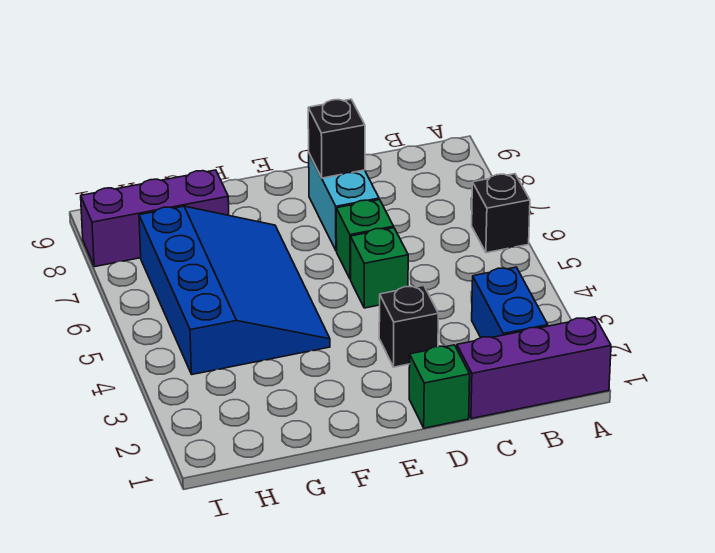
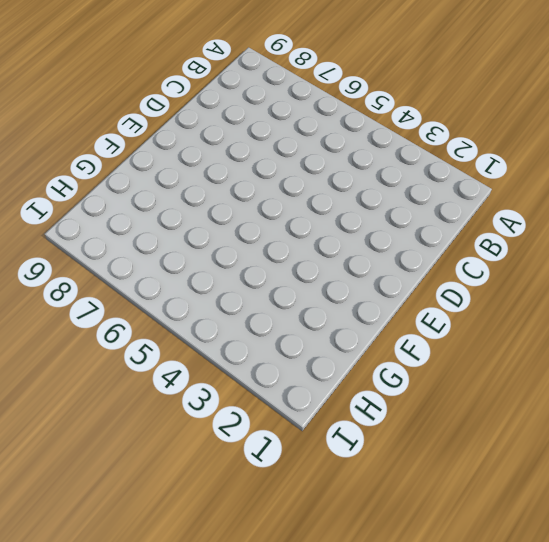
none -> purple brick A1:C1 level 1
none -> black brick A6 level 1

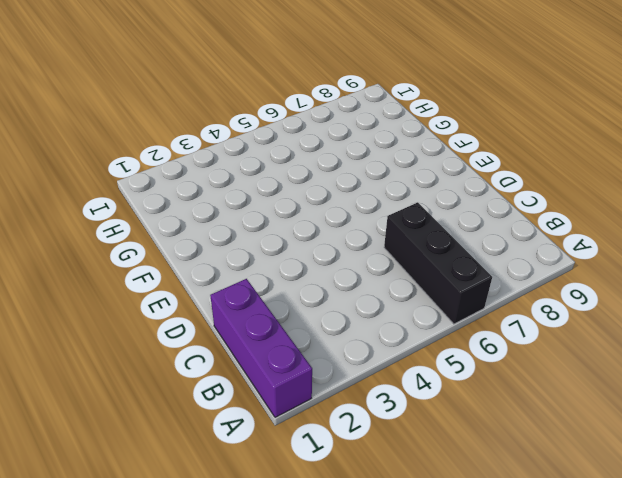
black brick A6:C6 level 1 -> black brick A6 level 1
none -> blue brick B2:B3 level 1
none -> green brick D1 level 1

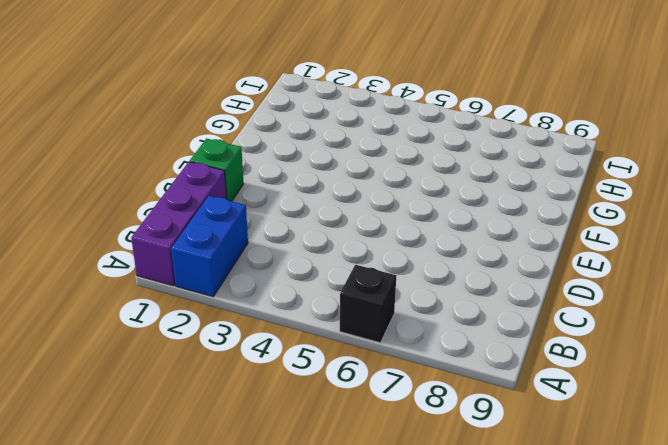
blue brick A2:B2 level 1 -> blue brick B2:B3 level 1
none -> black brick D3 level 1
none -> green brick D5 level 1

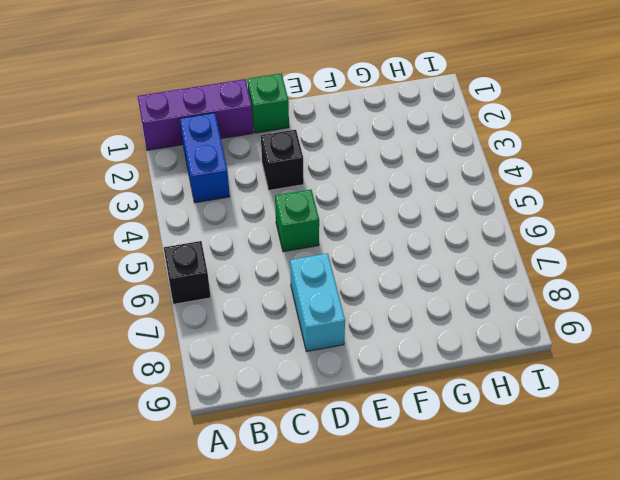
none -> green brick D6 level 1
none -> blue slope F4:H7 level 1 top H

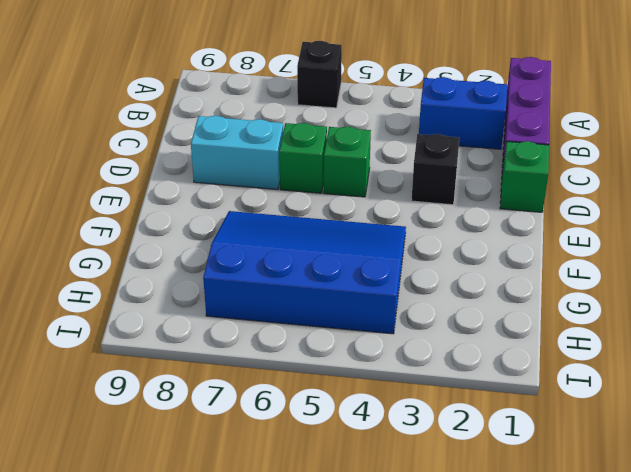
none -> purple brick G8:I8 level 1
none -> black brick D8 level 2

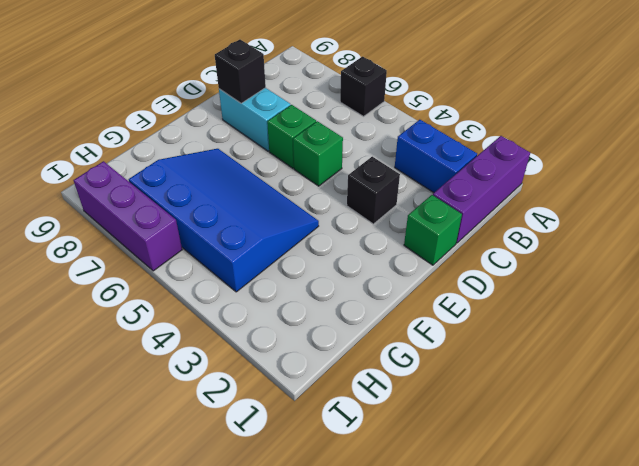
purple brick I6:I8 level 1 -> purple brick G8:I8 level 1

